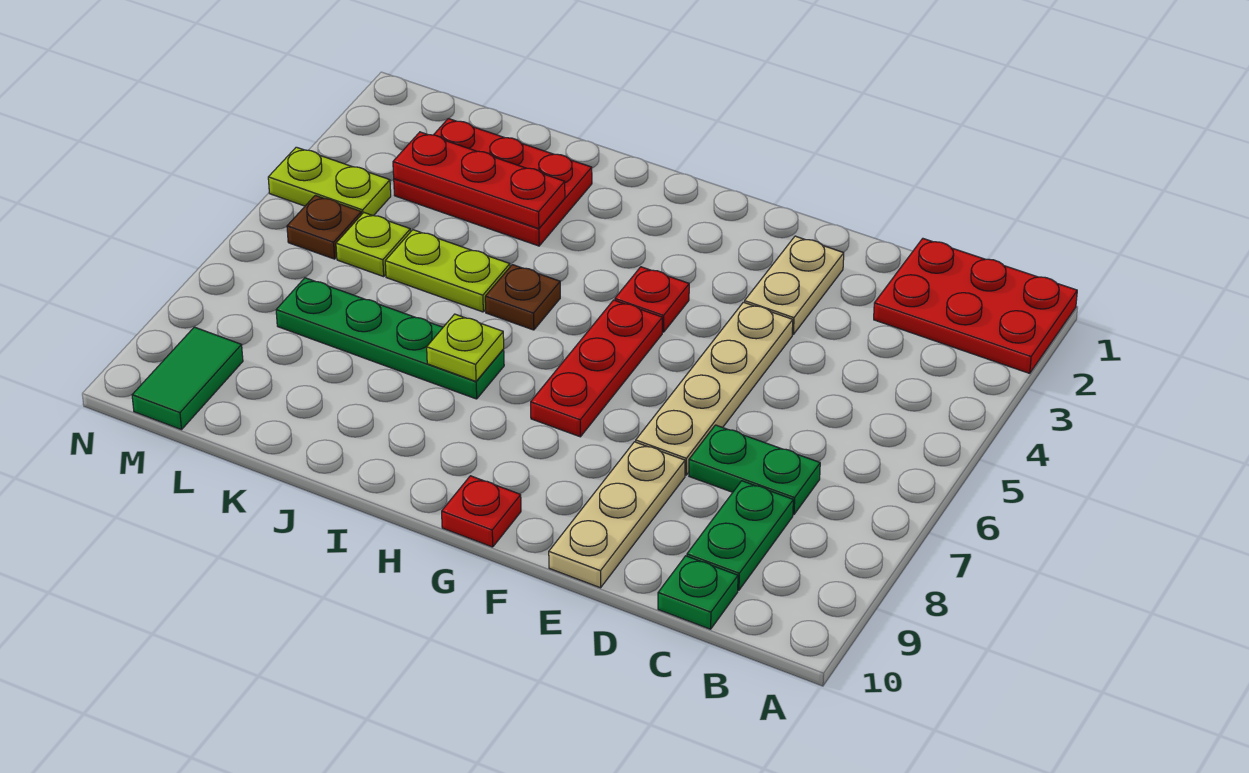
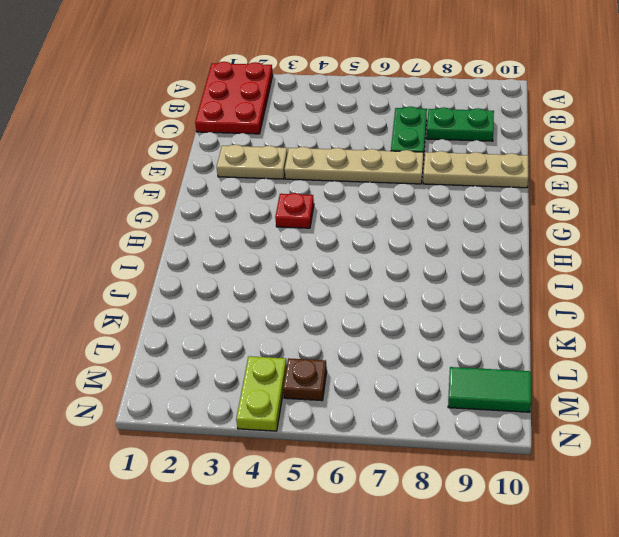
none -> green plate C10 level 1
none -> red plate G5:G7 level 1
none -> red plate G10 level 1

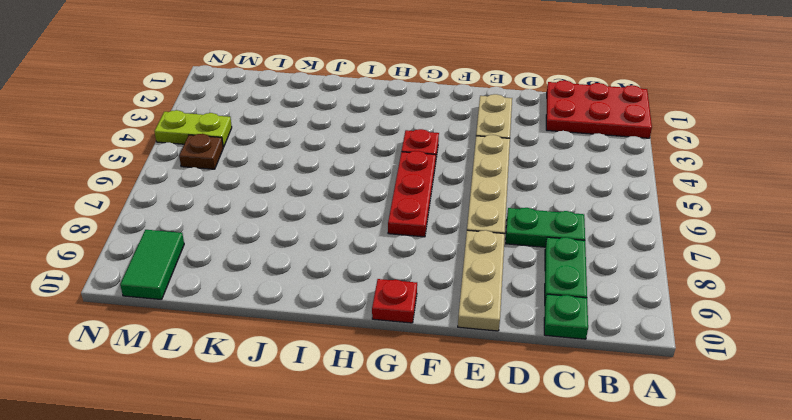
none -> brown plate I5 level 1
none -> green plate I7:L7 level 1
none -> red plate J2:L3 level 1

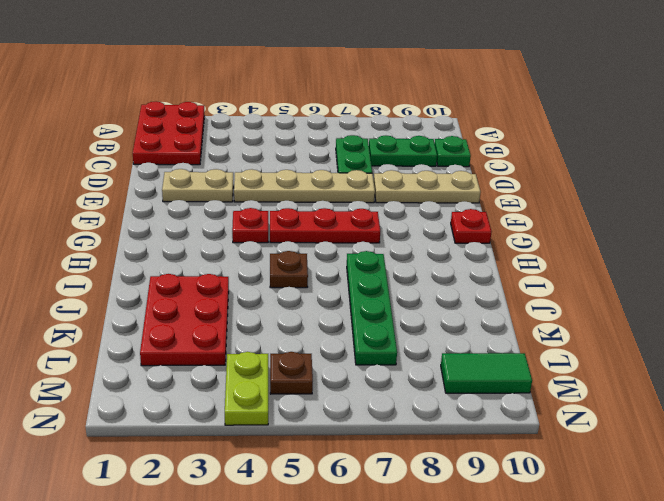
none -> lime plate J5:K5 level 1
none -> lime plate L5 level 1
none -> lime plate I7 level 2

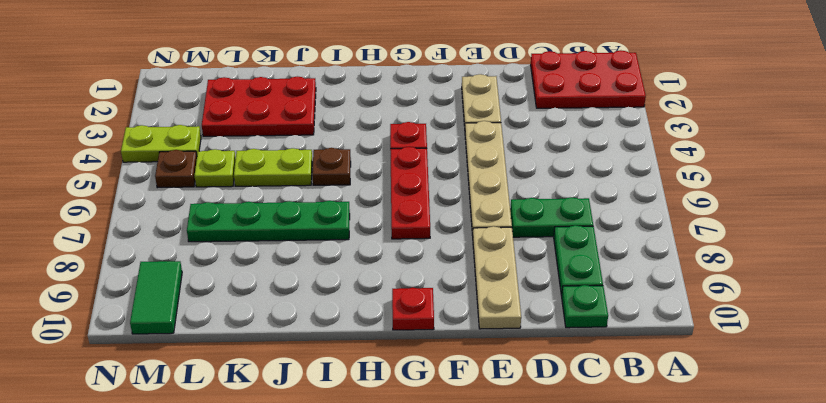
none -> lime plate I7 level 2
none -> red plate J3:L3 level 2

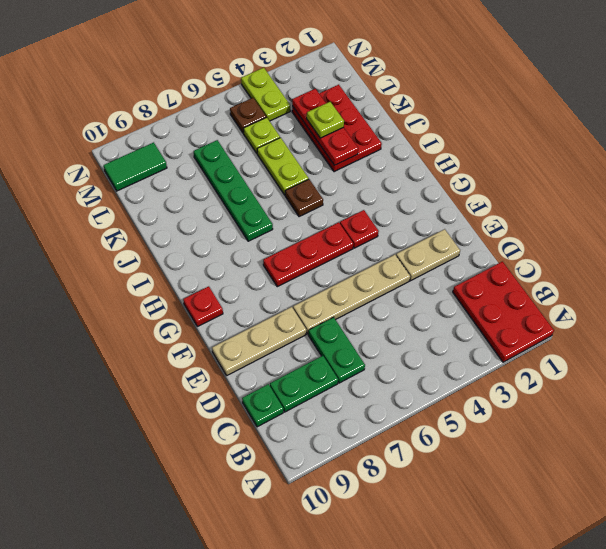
lime plate K3 level 3 -> lime plate I7 level 2

